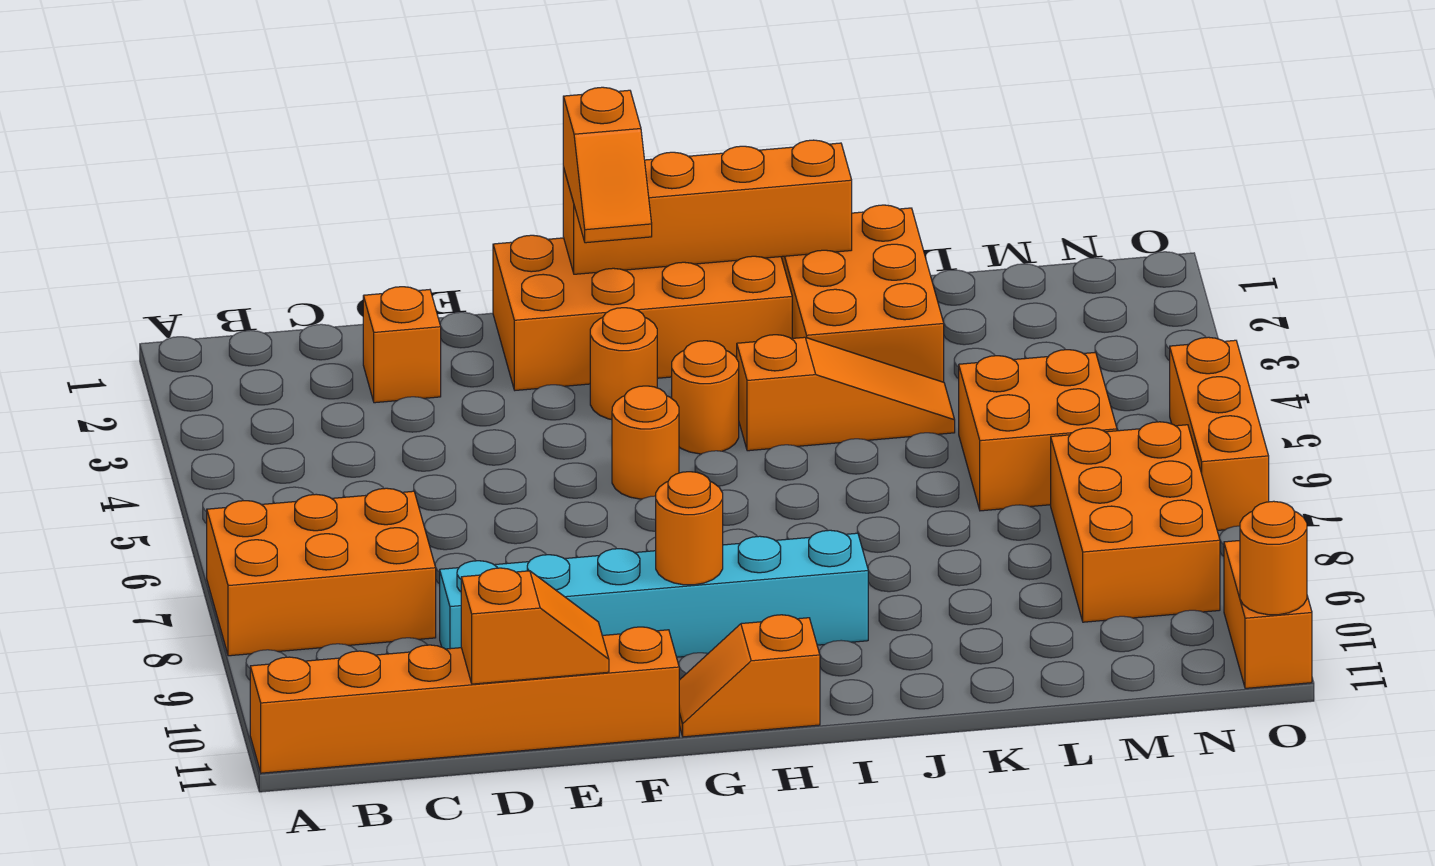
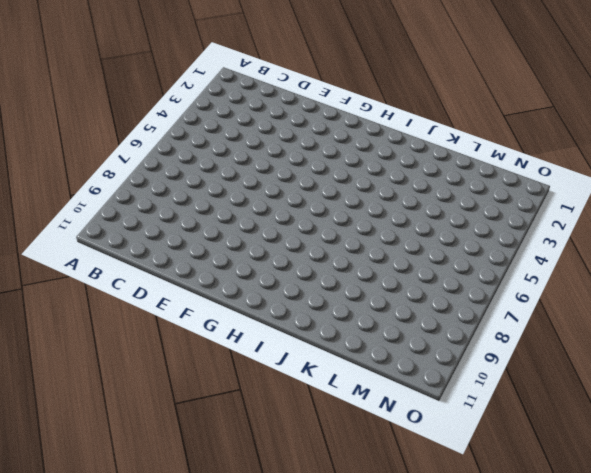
none -> orange brick A7:C8 level 1
none -> orange brick A11:F11 level 1
none -> orange brick D2 level 1

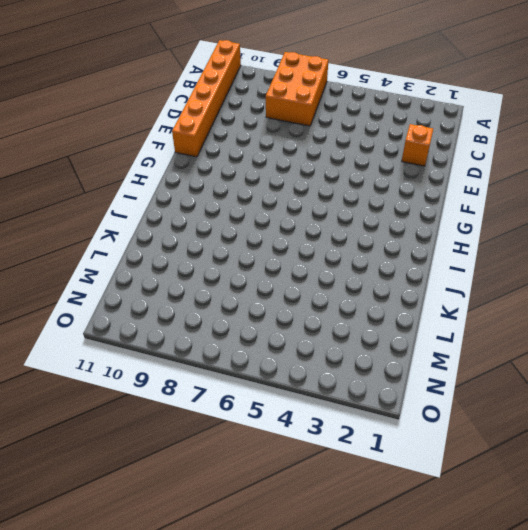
none -> cyan brick D9:I9 level 1
none -> orange brick F1:I2 level 1
none -> orange round brick G3 level 1

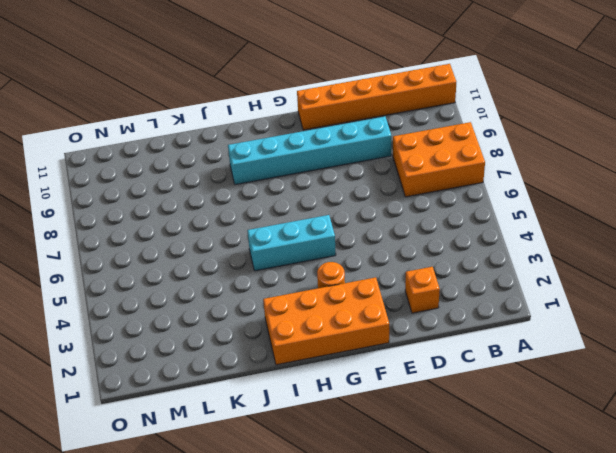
cyan brick G5:I5 level 1 -> orange round brick G5 level 1
none -> orange slope G11:H11 level 1 top H
none -> orange round brick H4 level 1
none -> orange slope I4:K4 level 1 top I

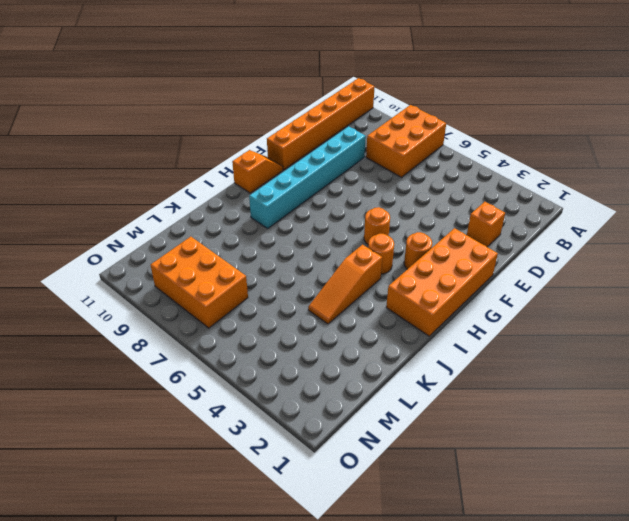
none -> orange brick J1:K3 level 1
none -> orange brick L5:M6 level 1
none -> orange brick O5:O7 level 1

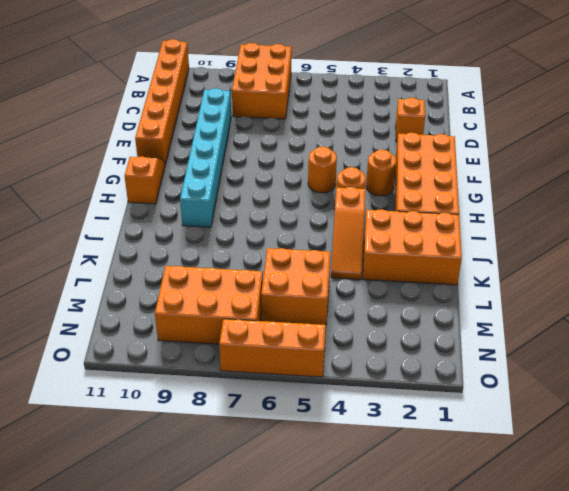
none -> orange brick O10:O11 level 1
none -> orange slope D11:E11 level 2 top D
none -> orange brick G1:J1 level 2

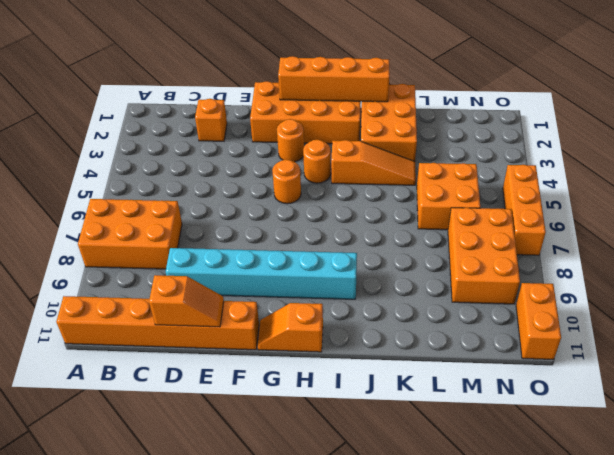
none -> orange round brick G9 level 2
none -> orange round brick O11 level 2
none -> orange slope G1:G2 level 3 top 1

